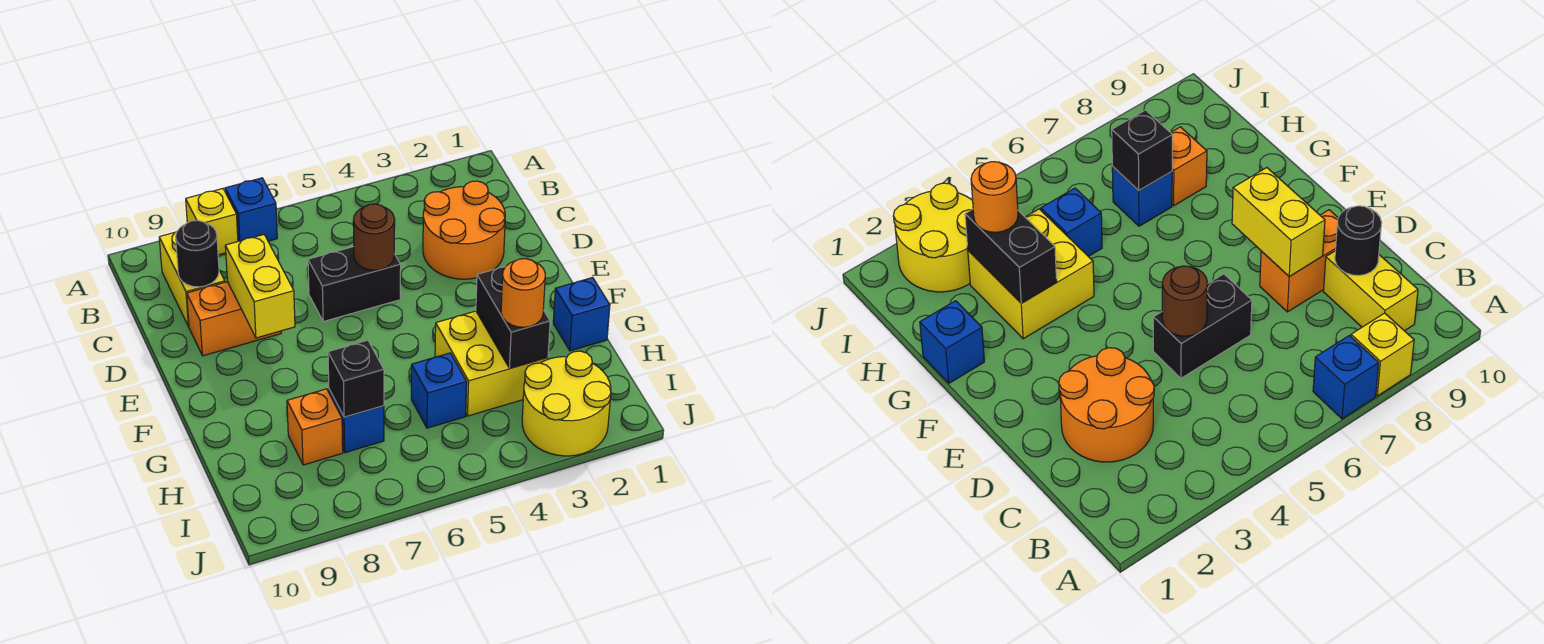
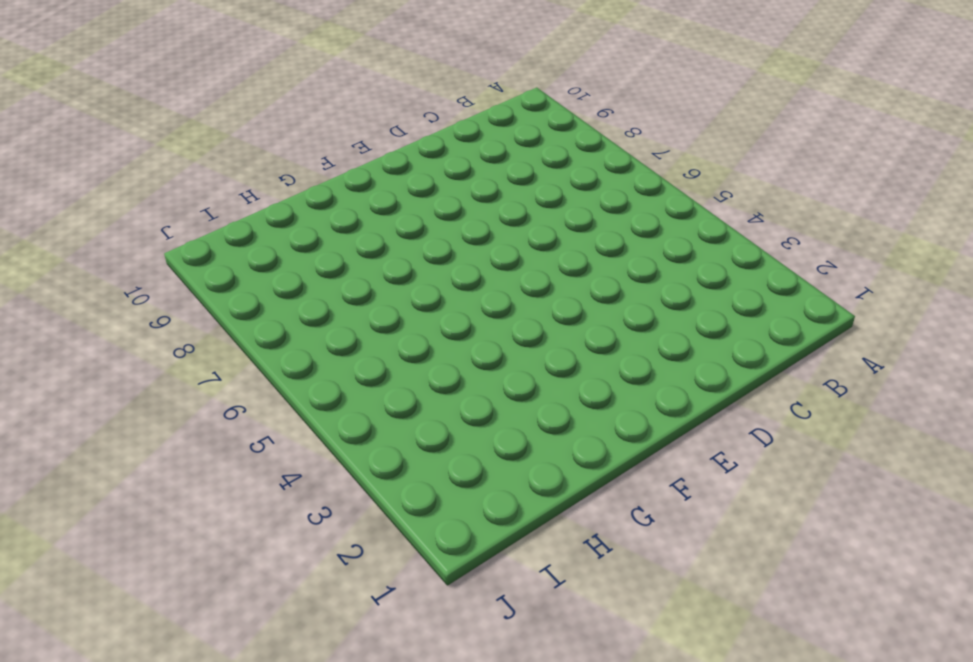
none -> blue brick A7 level 1
none -> yellow brick A8 level 1
none -> yellow brick B9:C9 level 1

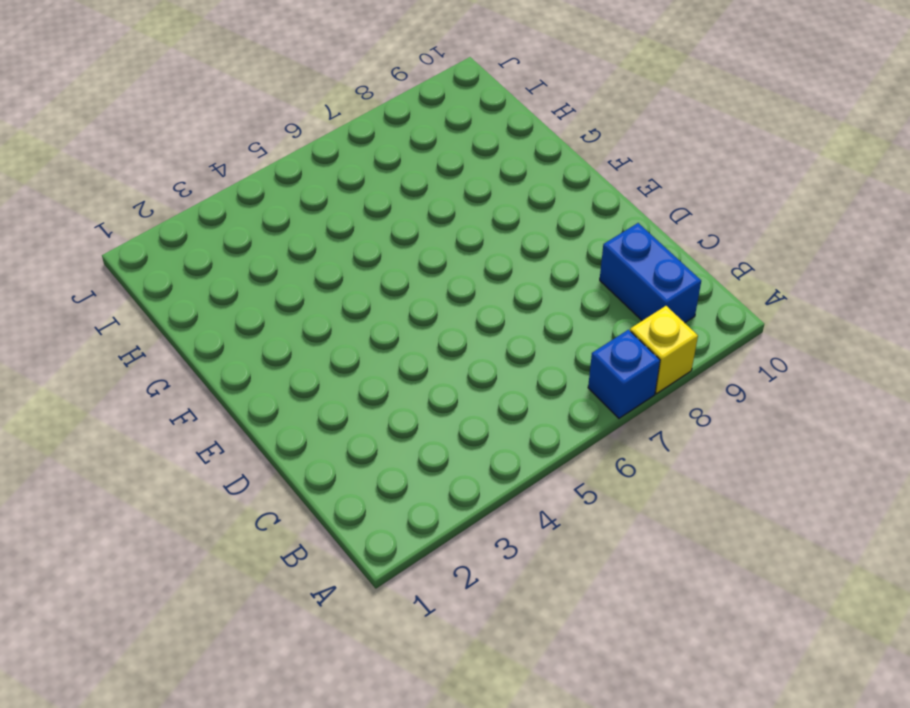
blue brick B9:C9 level 1 -> yellow brick B9:C9 level 1
none -> orange round brick C2:D3 level 1
none -> black brick D5:D6 level 1
none -> orange brick D8:D9 level 1

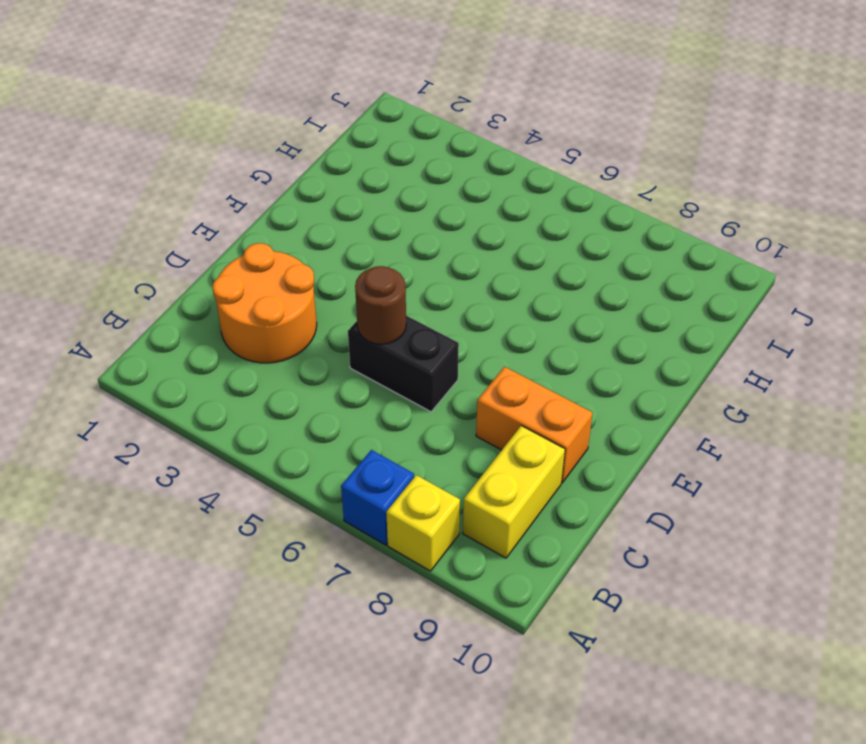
none -> blue brick G1 level 1
none -> yellow brick G3:H4 level 1
none -> blue brick H5 level 1

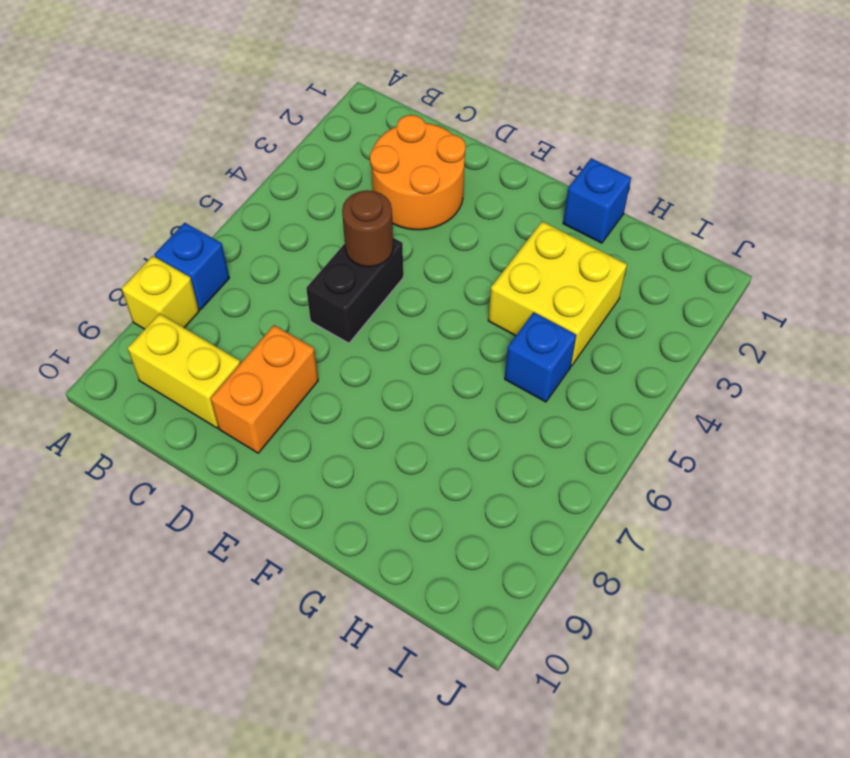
none -> blue brick H7 level 1
none -> orange brick H8 level 1
none -> yellow round brick I2:J3 level 1

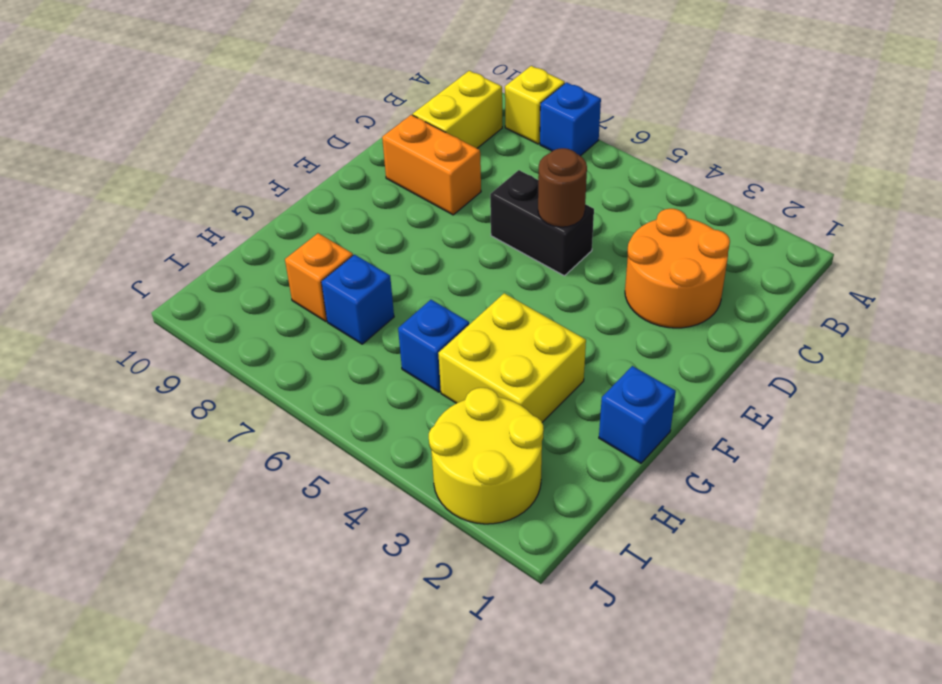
none -> black round brick C9 level 2
none -> yellow brick D8:E8 level 2
none -> black brick G3:H3 level 2

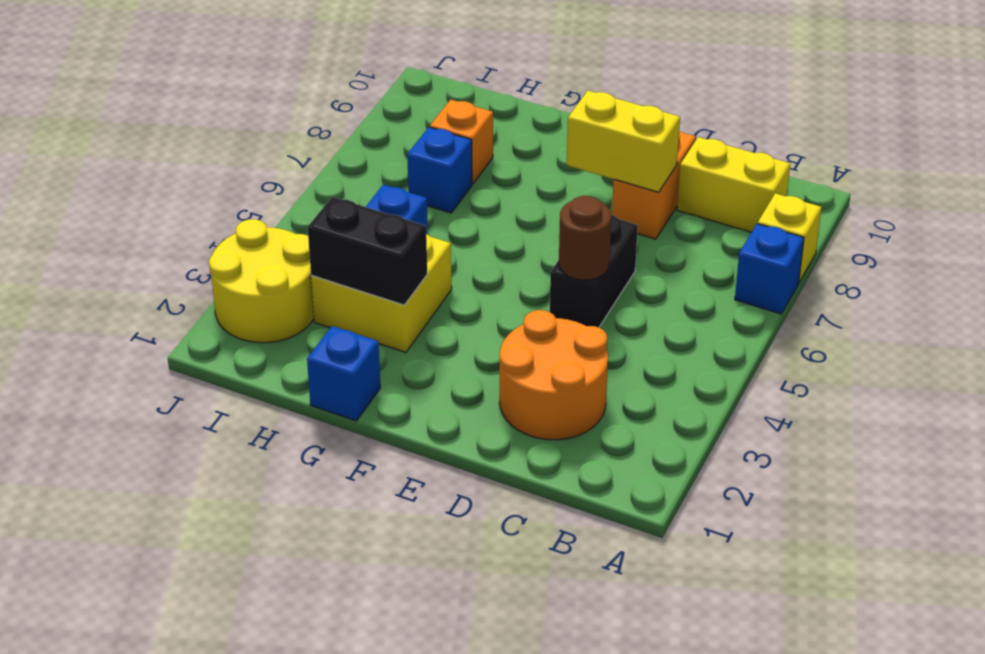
none -> black round brick C9 level 2
none -> black brick H7 level 2
none -> orange round brick H3 level 3

